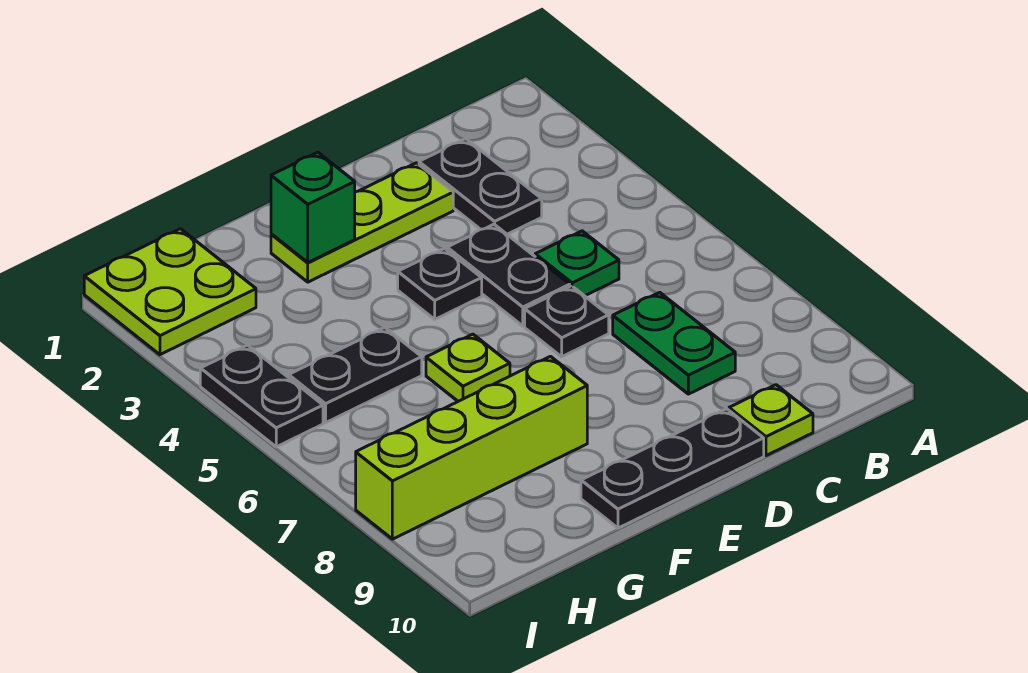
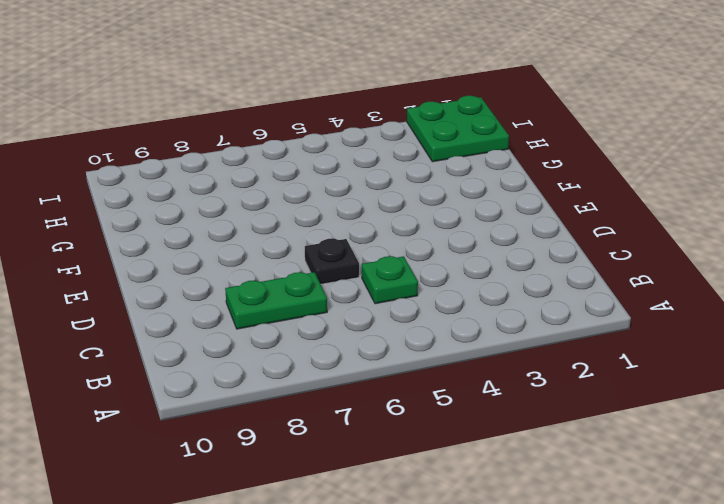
green plate H1:I2 level 1 -> lime plate H1:I2 level 1
none -> black plate C2:C3 level 1
none -> lime plate C10 level 1
none -> lime plate D2:F2 level 1

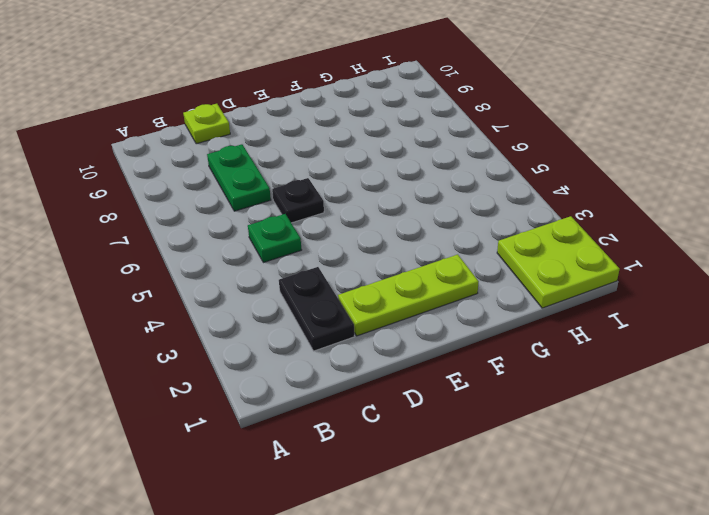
none -> black plate D4:D5 level 1
none -> black plate D10:F10 level 1
none -> black plate E4 level 1

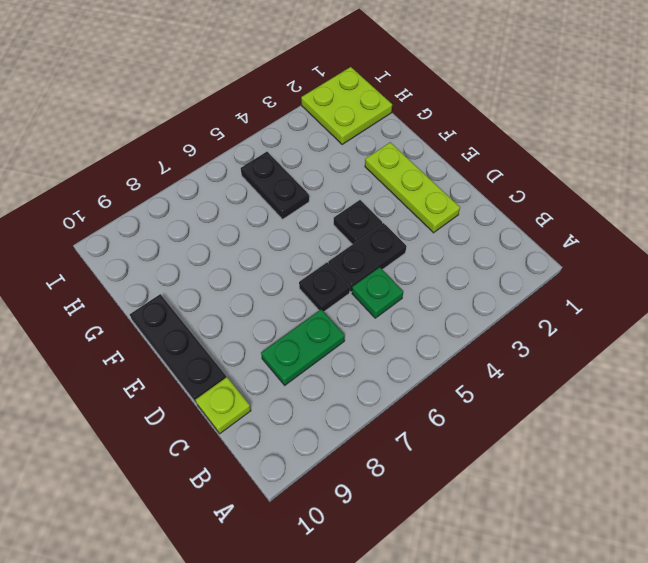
none -> black plate C2:C3 level 1
none -> lime plate F6 level 1
none -> lime brick F8:I8 level 1

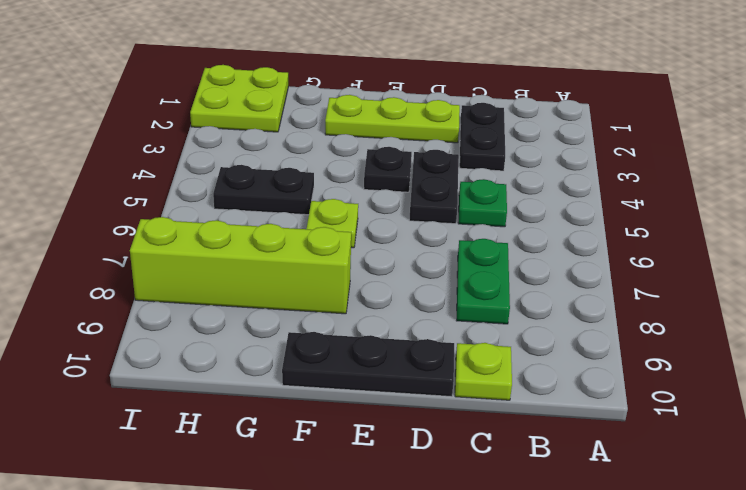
none -> black plate D6 level 1
none -> black plate I4:I5 level 1
none -> green brick F2 level 2

